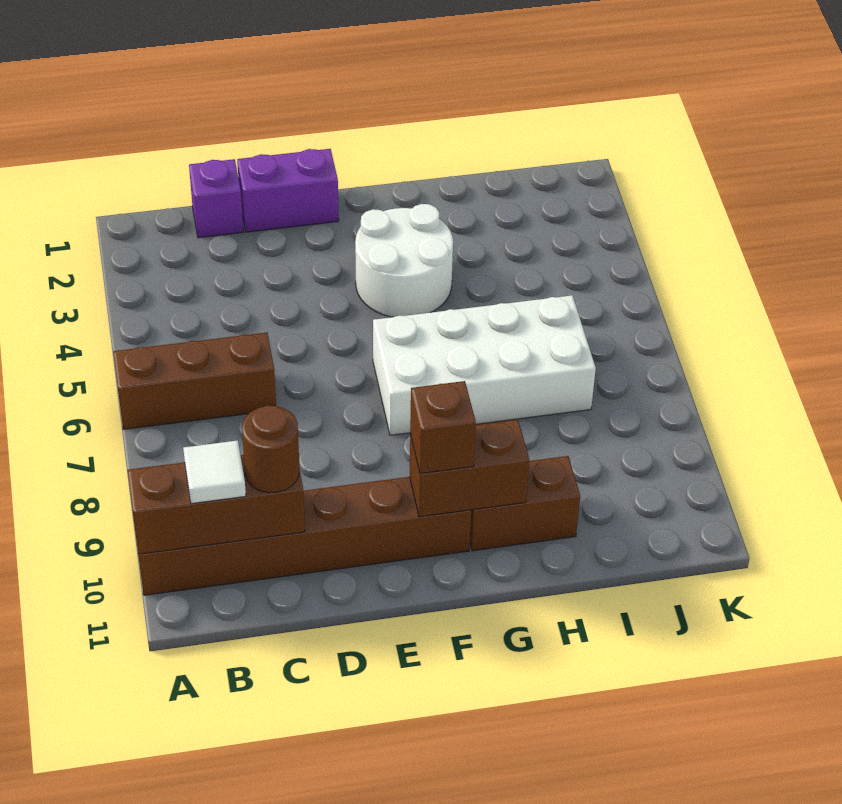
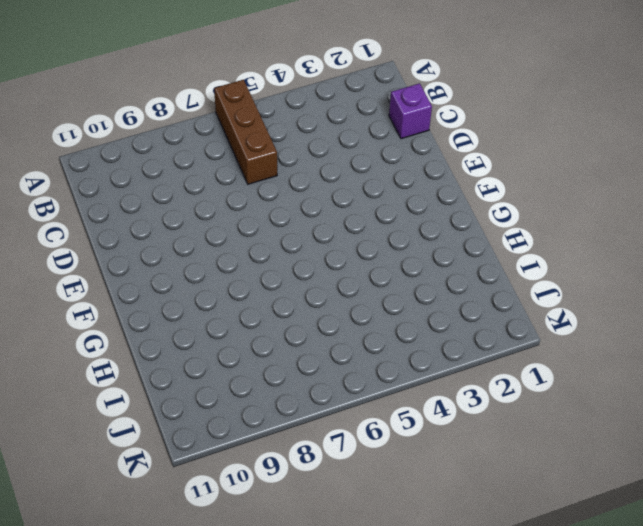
none -> brown brick A10:F10 level 1
none -> purple brick D1:E1 level 1
none -> white round brick F3:G4 level 1

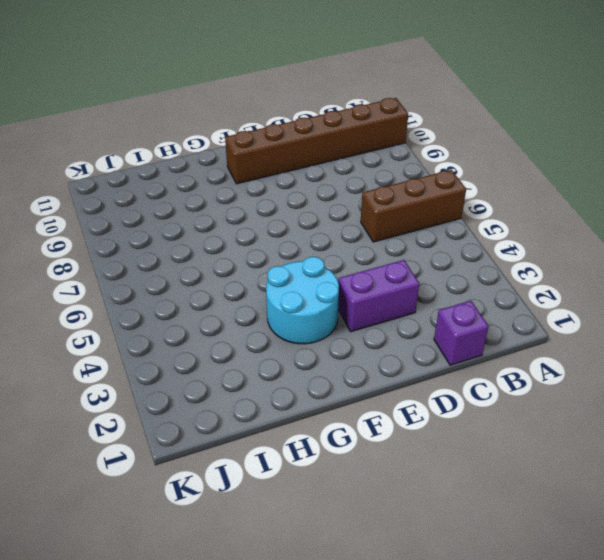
purple brick D3:E3 level 1 -> purple brick D1:E1 level 1
cyan round brick F3:G4 level 1 -> white round brick F3:G4 level 1
none -> white brick F6:I7 level 1
none -> brown brick G10:H10 level 1
none -> brown brick A10:C10 level 2

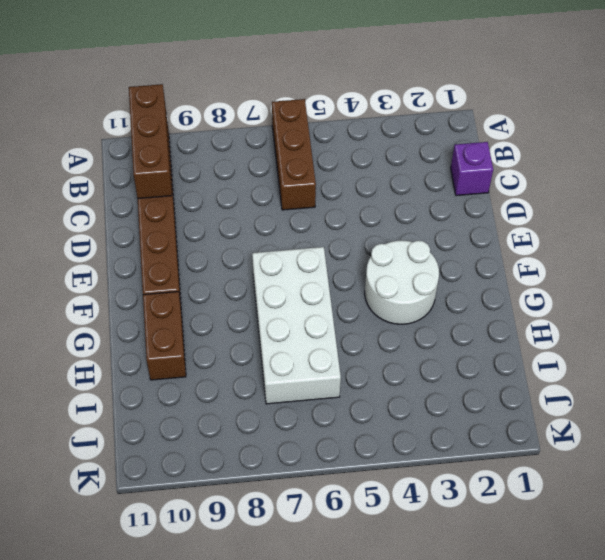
none -> purple brick D1:E1 level 1
none -> brown brick F10:G10 level 2
none -> white tile B10 level 3

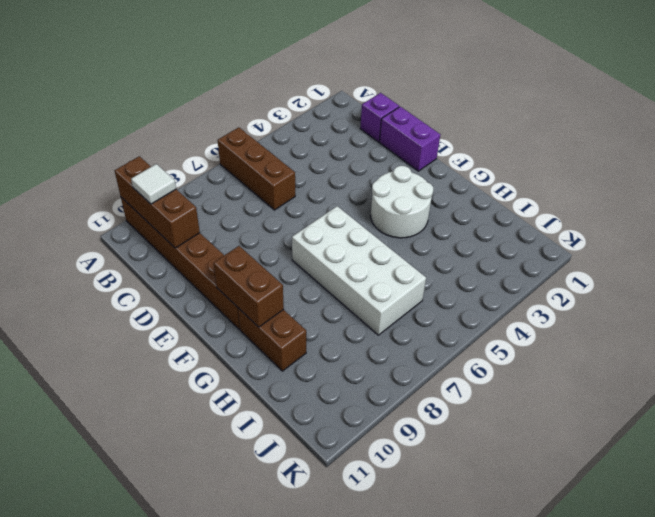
none -> brown round brick C10 level 3
none -> brown brick F10 level 3

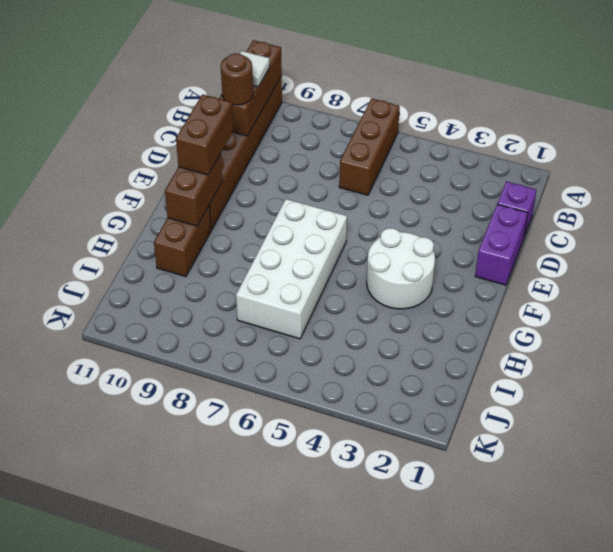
brown brick E10:F10 level 3 -> brown brick F10 level 3

